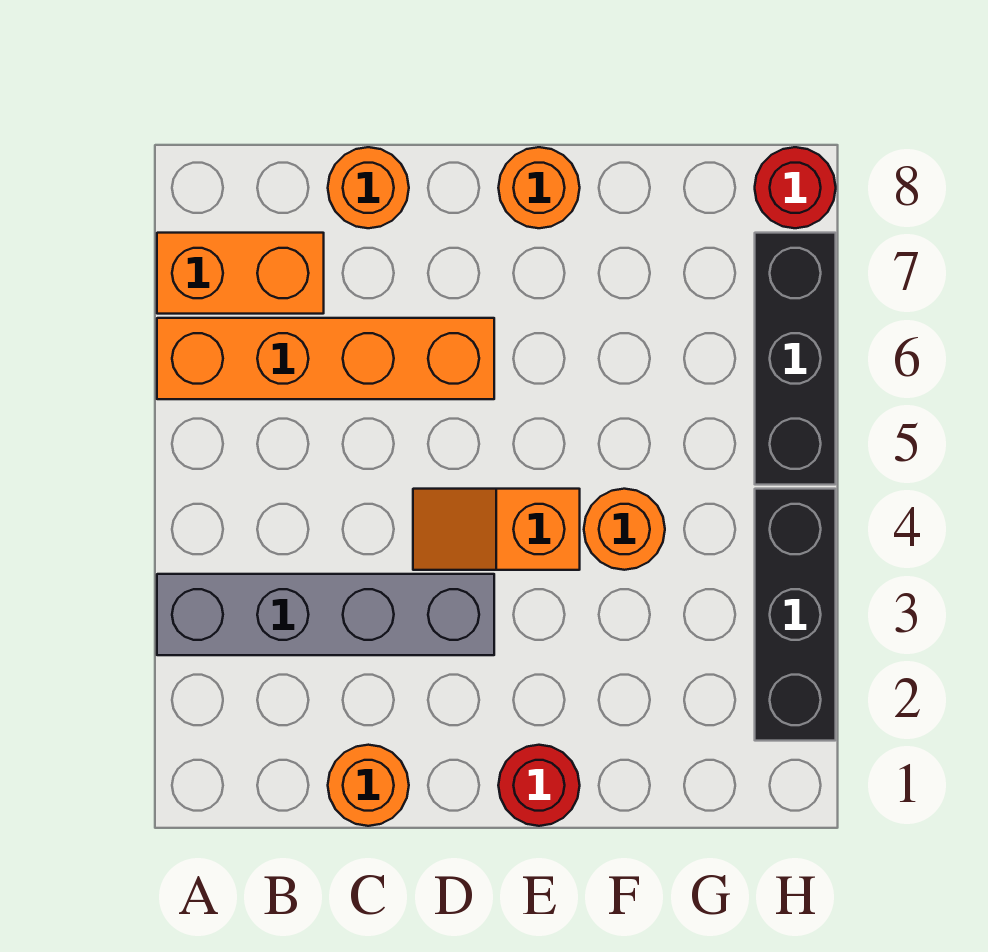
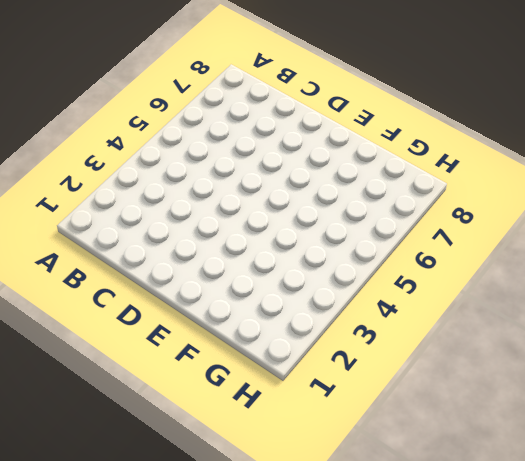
none -> grey brick A3:D3 level 1
none -> orange brick A6:D6 level 1
none -> orange brick A7:B7 level 1

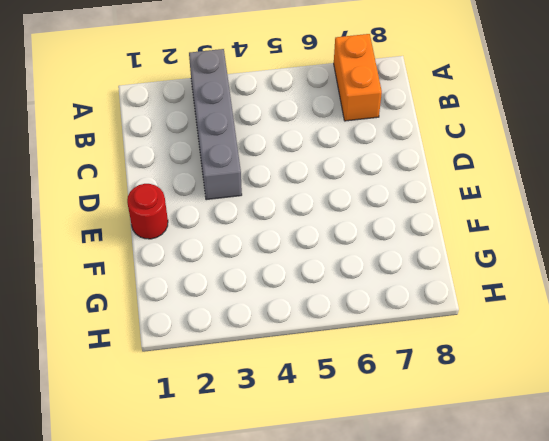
none -> orange brick A6:D6 level 1
none -> orange round brick C1 level 1
none -> orange round brick C8 level 1

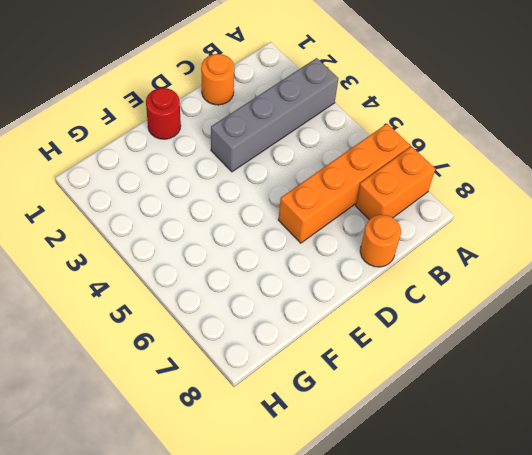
none -> orange slope D4:E4 level 1 top E
none -> orange round brick E8 level 1
none -> orange round brick F4 level 1

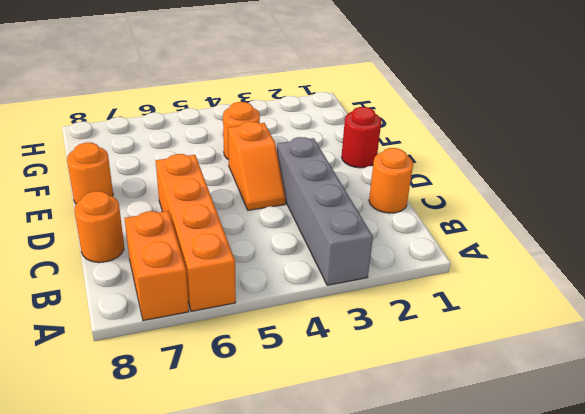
none -> black brick H2:H4 level 1
none -> black brick H5:H7 level 1
none -> red round brick H8 level 1

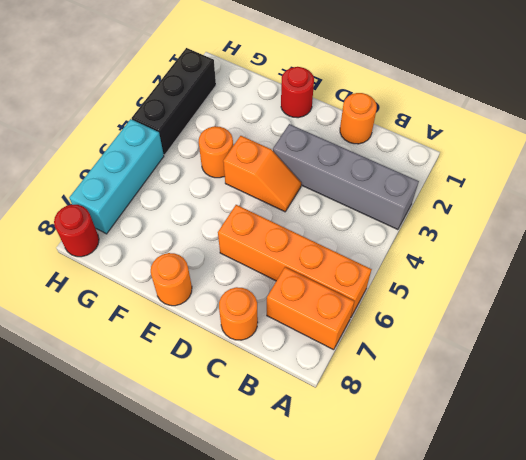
cyan brick H5:H7 level 1 -> black brick H5:H7 level 1

